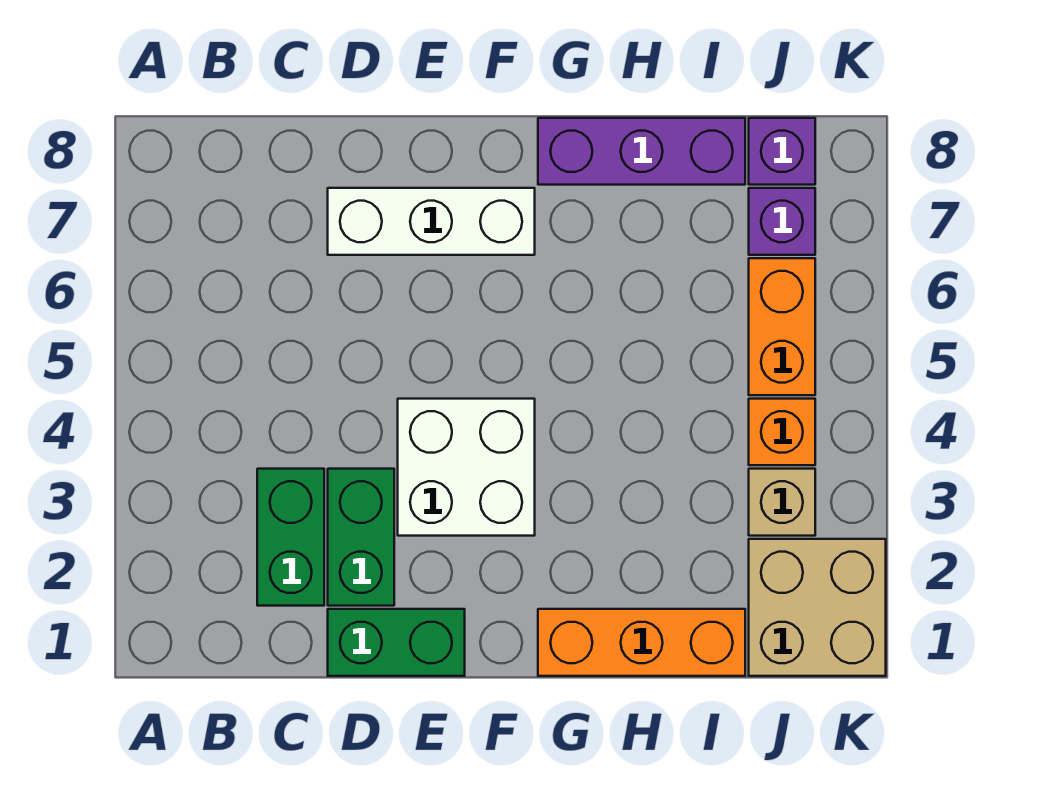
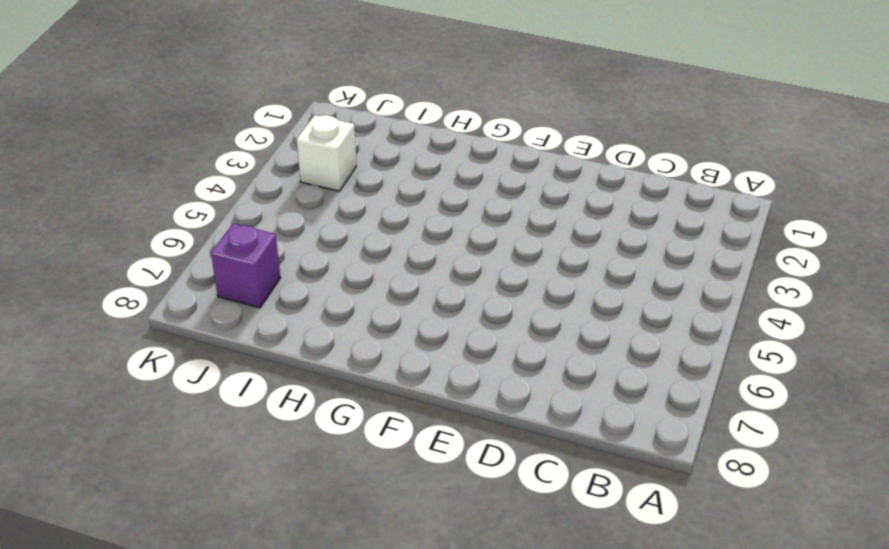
white brick J3 level 1 -> tan brick J3 level 1
none -> green brick C2:C3 level 1
none -> green brick D1:E1 level 1
none -> green brick D2:D3 level 1

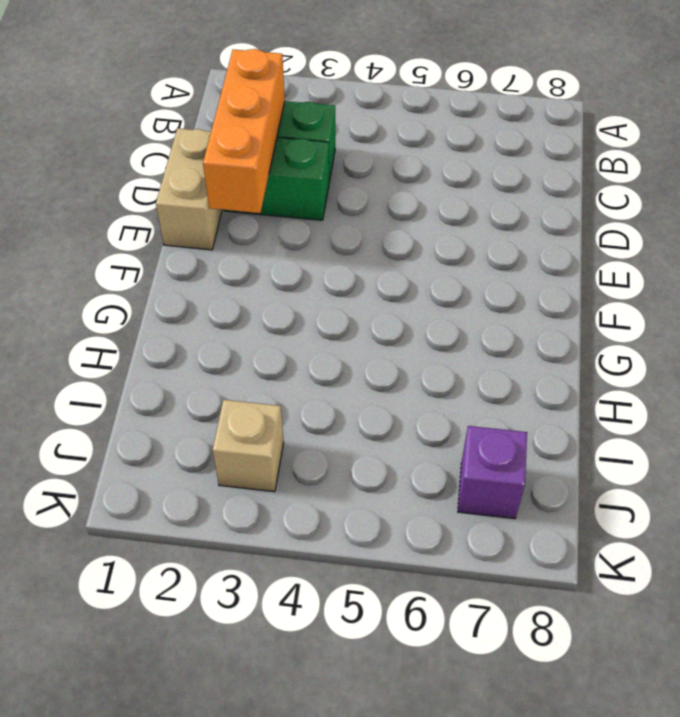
orange brick C2:E2 level 2 -> orange brick G1:I1 level 1
tan brick D1:E1 level 1 -> green brick D1:E1 level 1
none -> white brick D7:F7 level 1
none -> white brick E3:F4 level 1
none -> purple brick G8:I8 level 1

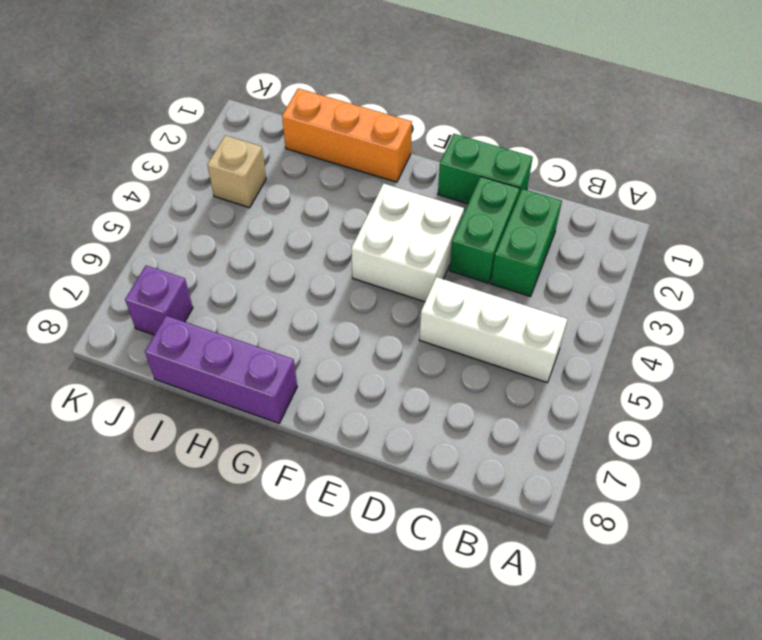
white brick B5:D5 level 1 -> white brick D7:F7 level 1
none -> tan brick J1:K2 level 1
none -> orange brick J4 level 1
none -> orange brick J5:J6 level 1

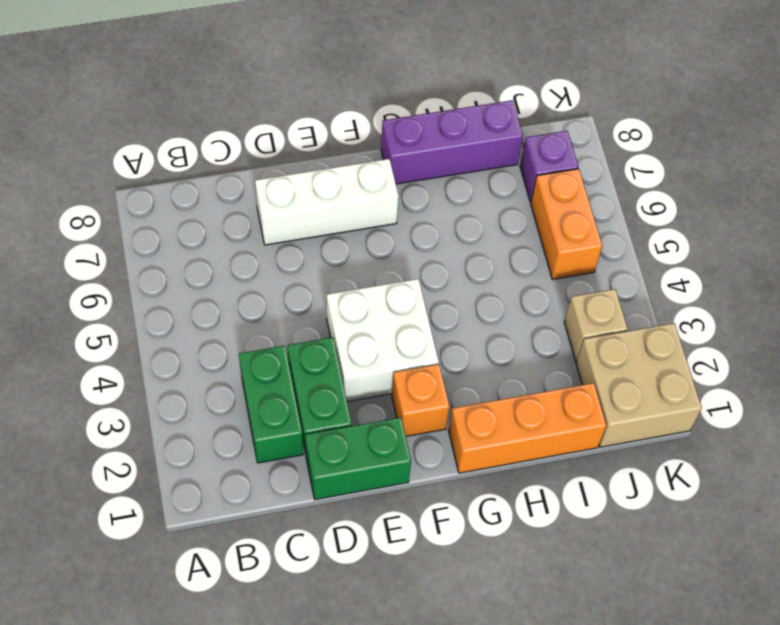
orange brick F2 level 1 -> orange brick J4 level 1
none -> purple brick J8 level 1

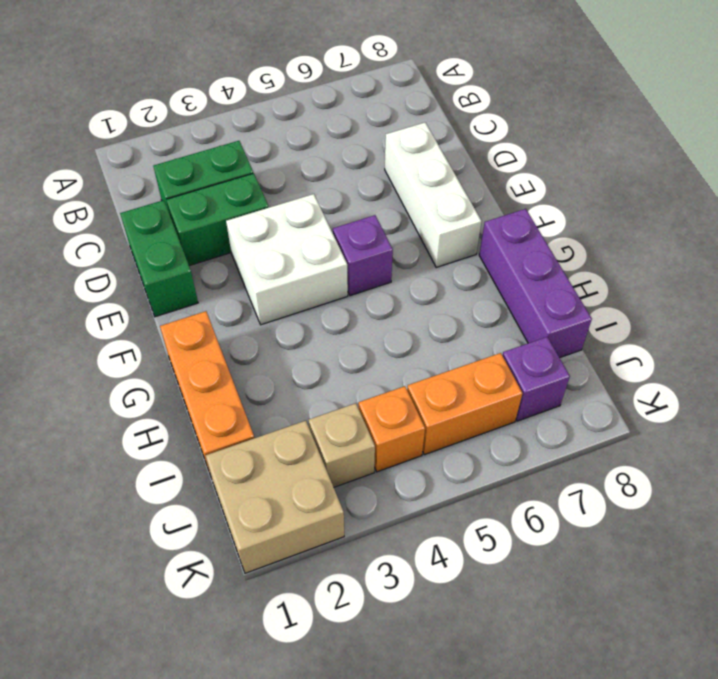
purple brick F5 level 1 -> purple brick J8 level 1

